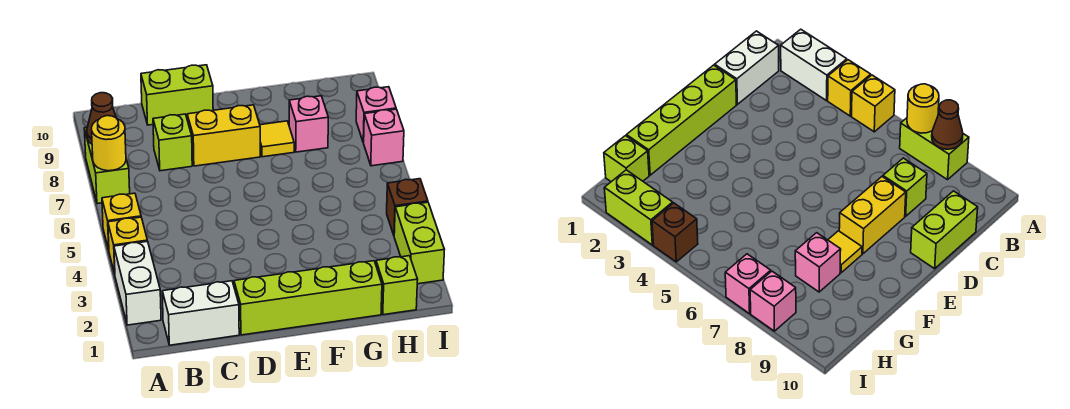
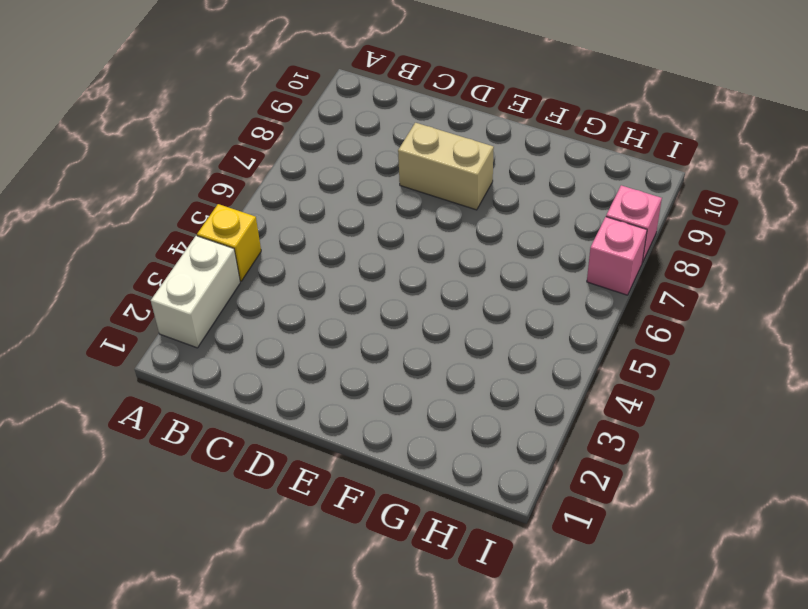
tan brick D8:E8 level 1 -> yellow brick D8:E8 level 1
none -> yellow brick A5 level 1
none -> lime brick A7:A8 level 1
none -> white brick B1:C1 level 1

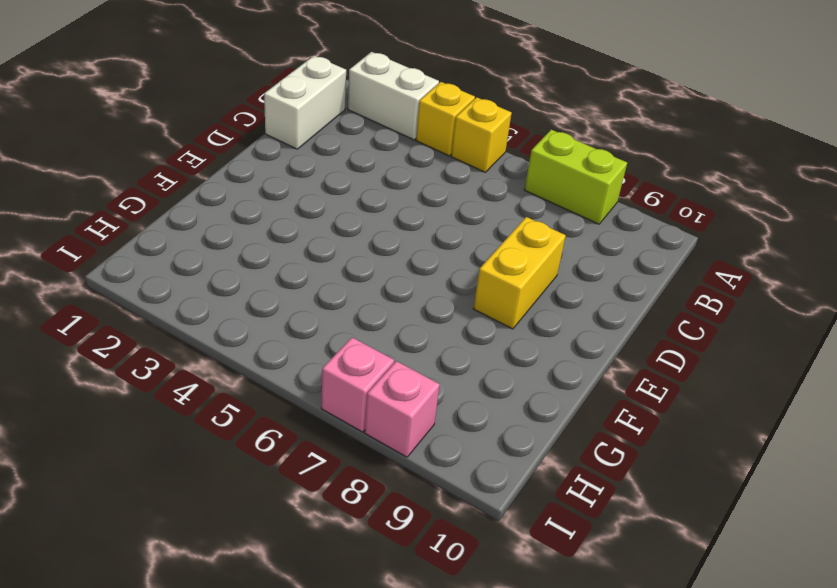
none -> lime brick C8 level 1
none -> lime brick C10:D10 level 1
none -> lime brick D1:G1 level 1

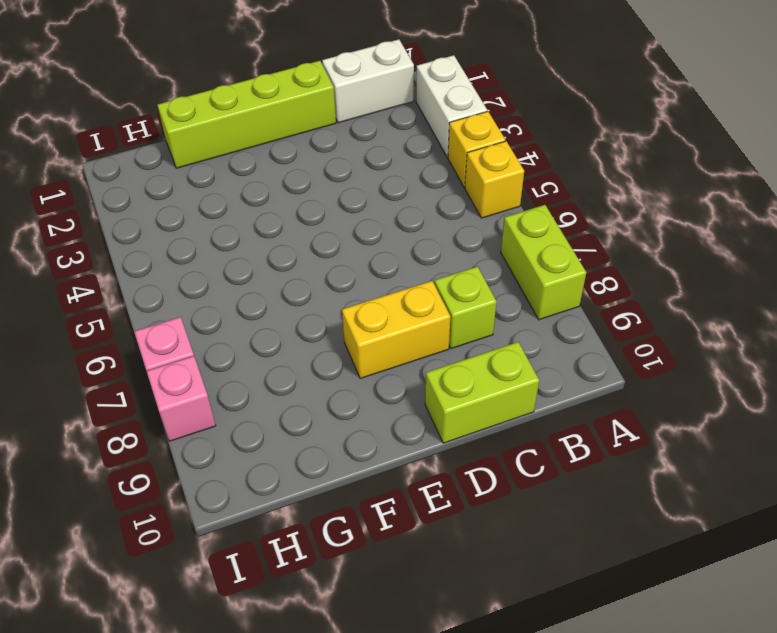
none -> yellow tile F8 level 1
none -> pink brick G8 level 1
none -> lime brick H1 level 1

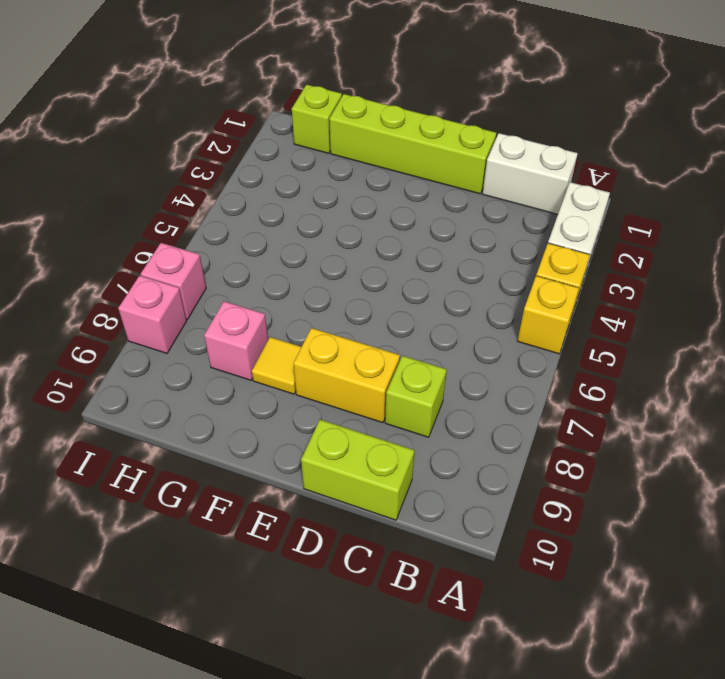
none -> lime brick A7:A8 level 1
none -> lime brick I2:I3 level 1
none -> brown brick I4 level 1

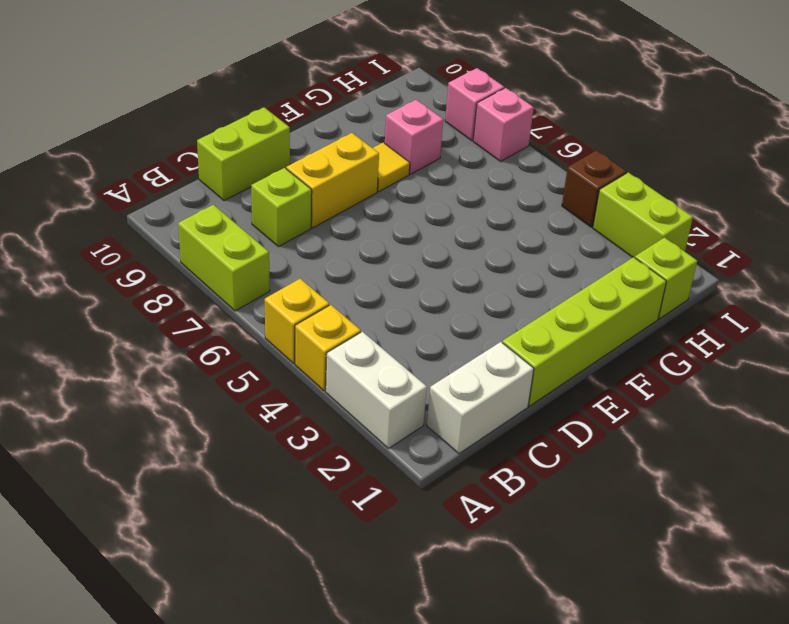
none -> yellow round brick A7 level 2
none -> brown cone A8 level 2

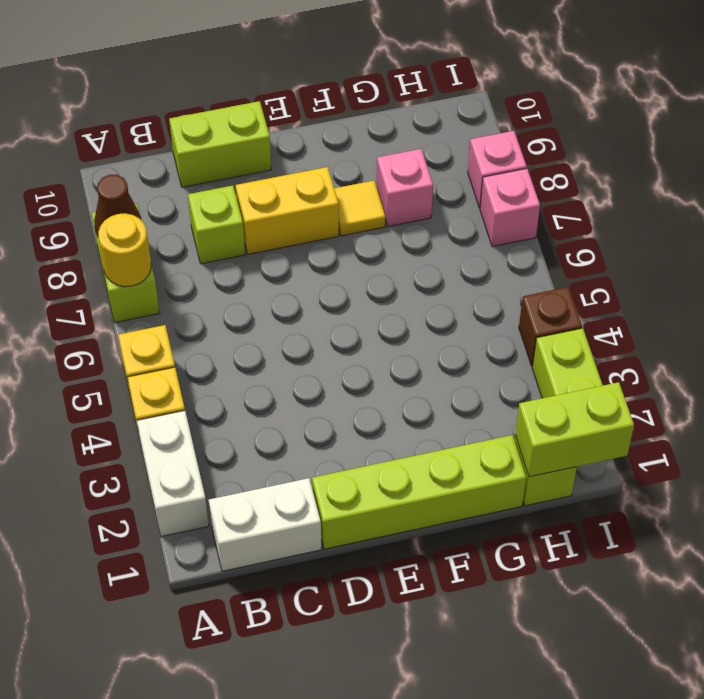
lime brick H1:I1 level 2 -> none

